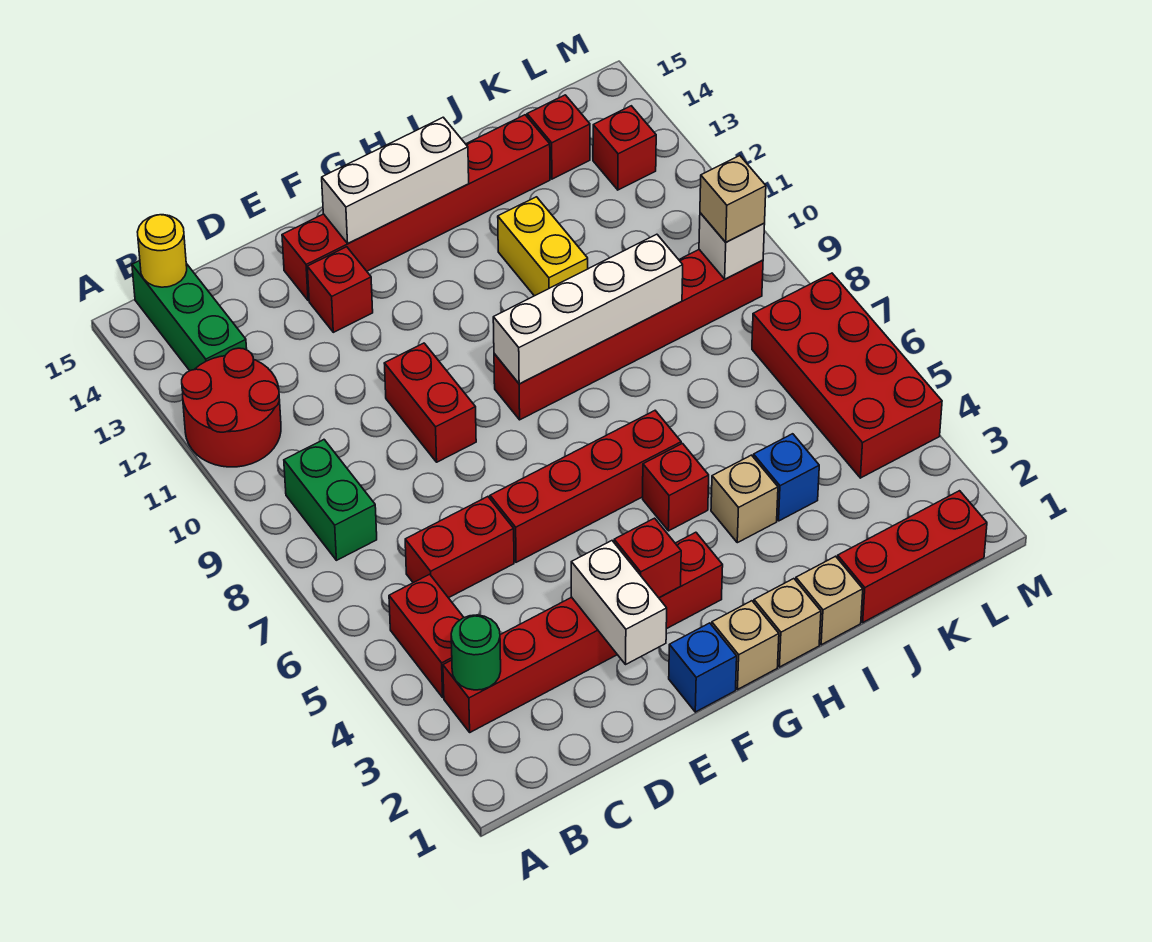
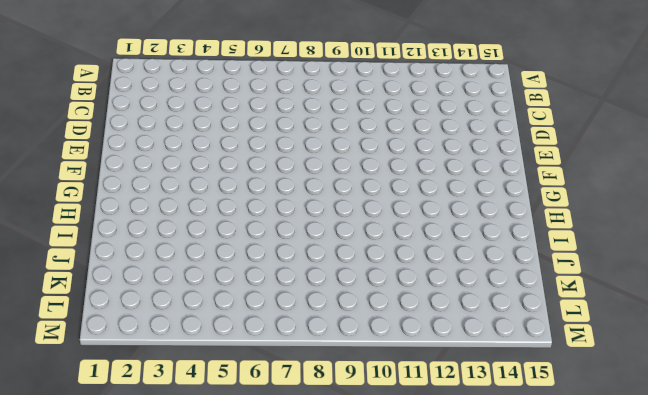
none -> red round brick A11:B12 level 1
none -> red brick B3:G3 level 1
none -> red brick B4:B5 level 1
none -> green brick B8:B9 level 1

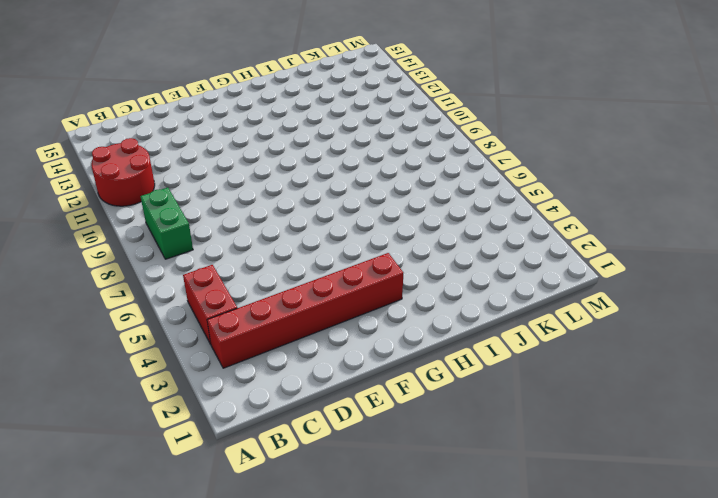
none -> green brick B13:B15 level 1
none -> red brick C6:D6 level 1
none -> red brick E6:H6 level 1
none -> red brick E9:E10 level 1

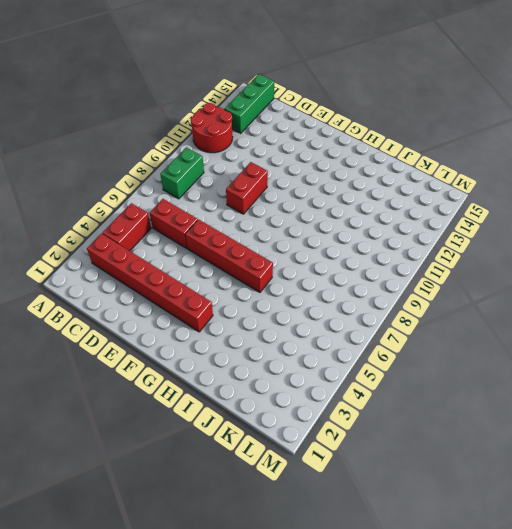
none -> red brick E13 level 1
none -> red brick E14:J14 level 1
none -> blue brick F1 level 1
none -> tan brick G1 level 1

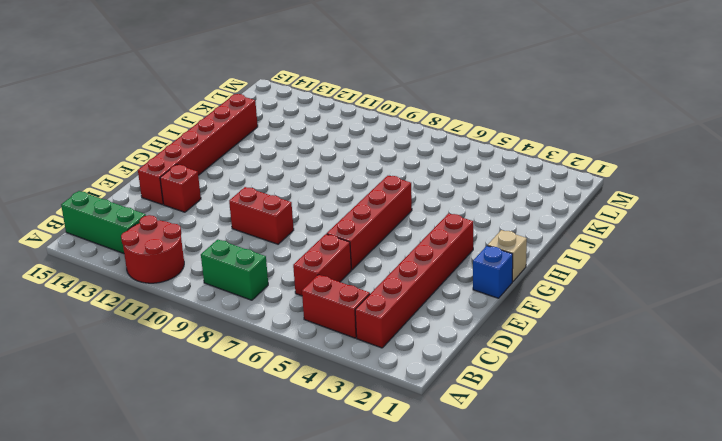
none -> red brick G9:L9 level 1
none -> tan brick H1 level 1
none -> red brick H5 level 1
none -> tan brick I1 level 1

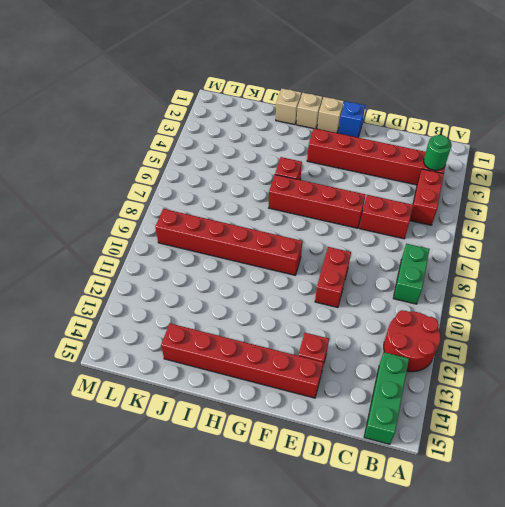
none -> tan brick I4 level 1
none -> yellow brick I11:I12 level 1
none -> red brick J1:L1 level 1
none -> blue brick J4 level 1

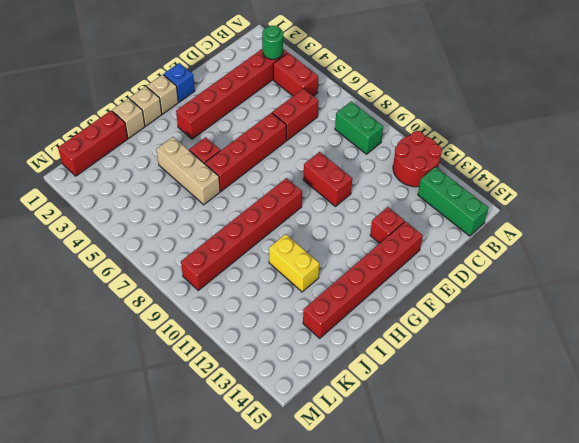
tan brick I4:I6 level 1 -> tan brick I4 level 1
none -> blue brick J4 level 1
none -> red brick K14 level 1
none -> red brick L4:M7 level 1
none -> red brick L13 level 1

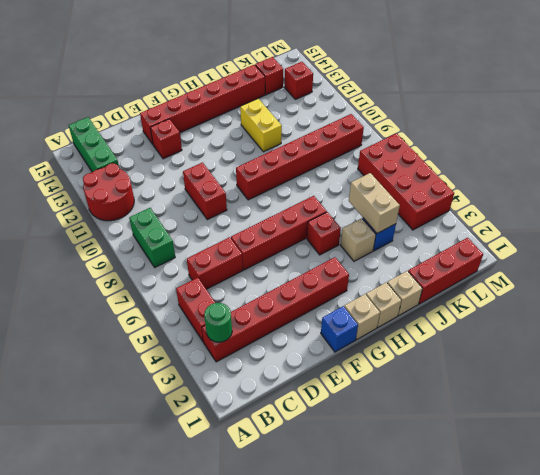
tan brick J4:J5 level 2 -> none
none -> yellow round brick B15 level 2
none -> white brick E2:E3 level 2
none -> red brick F3 level 2
none -> white brick F14:H14 level 2

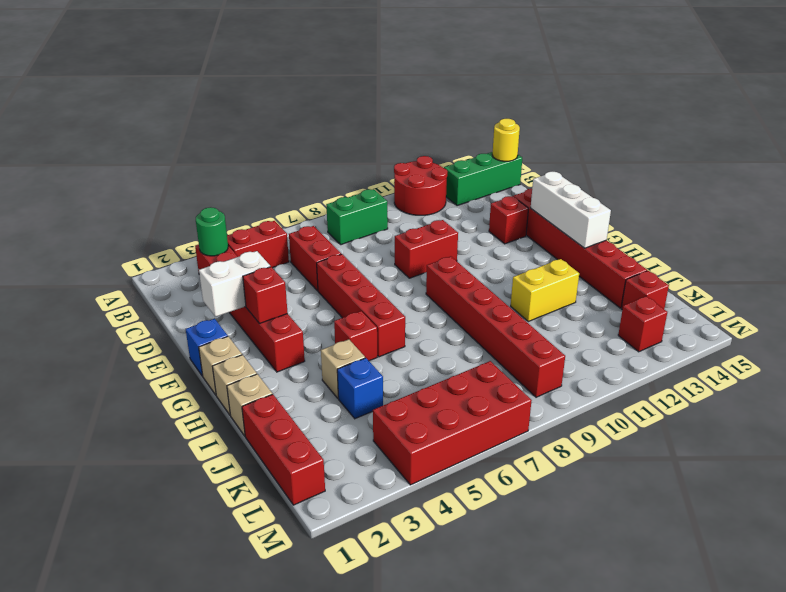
none -> white brick G9:J9 level 2
none -> white brick L9 level 2
none -> tan brick L9 level 3

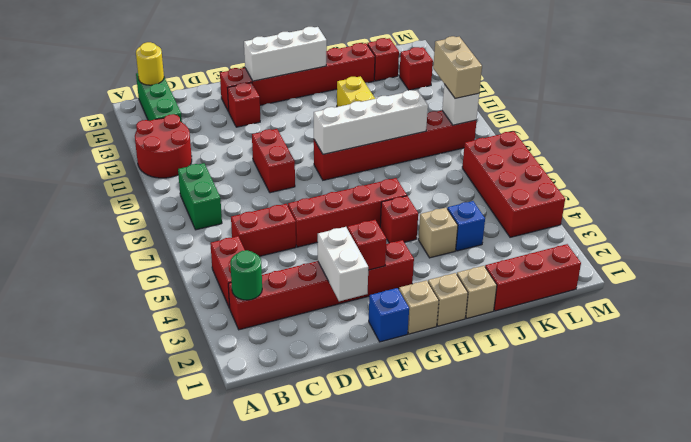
tan brick L9:L10 level 3 -> tan brick L9 level 3

